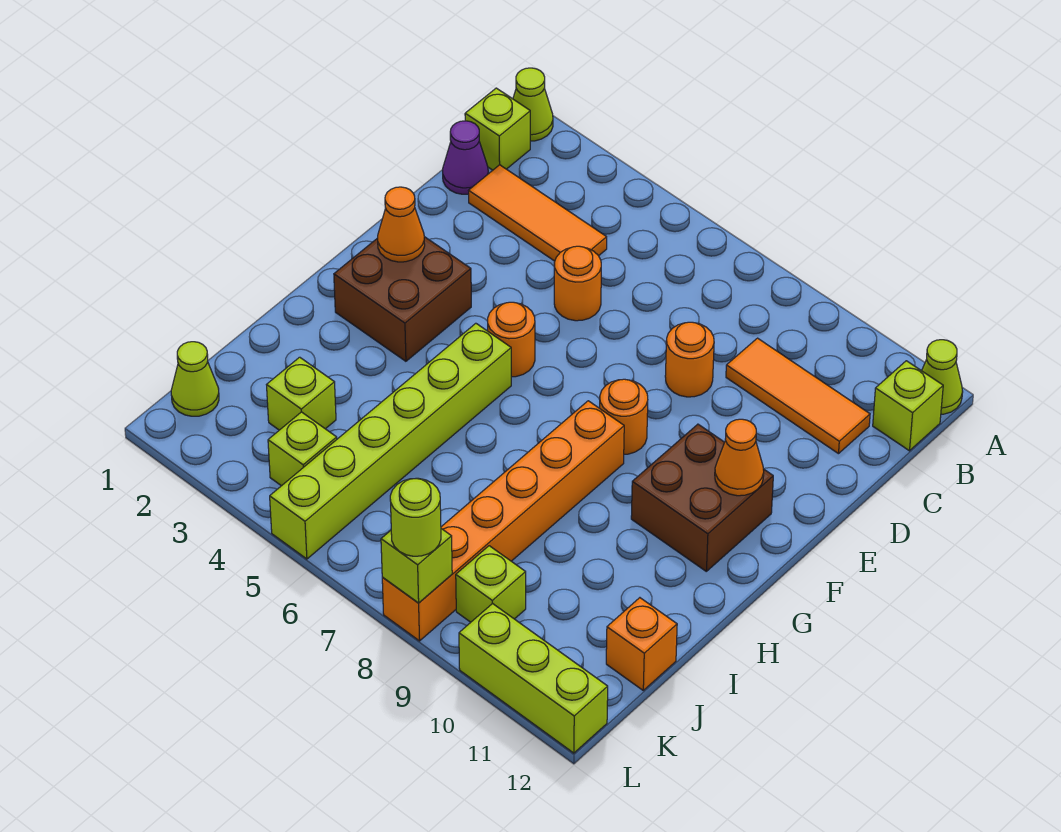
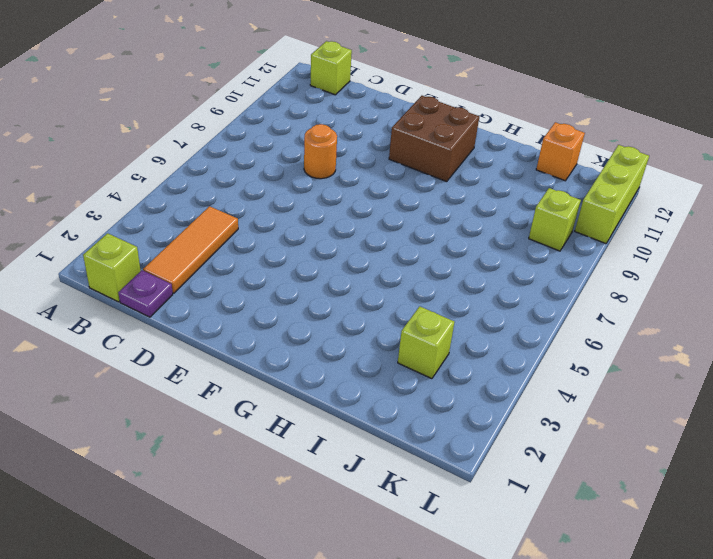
purple plate C1 level 1 -> purple cone C1 level 1
none -> lime cone A1 level 1
none -> lime cone A12 level 1
none -> orange tile C9:C11 level 1

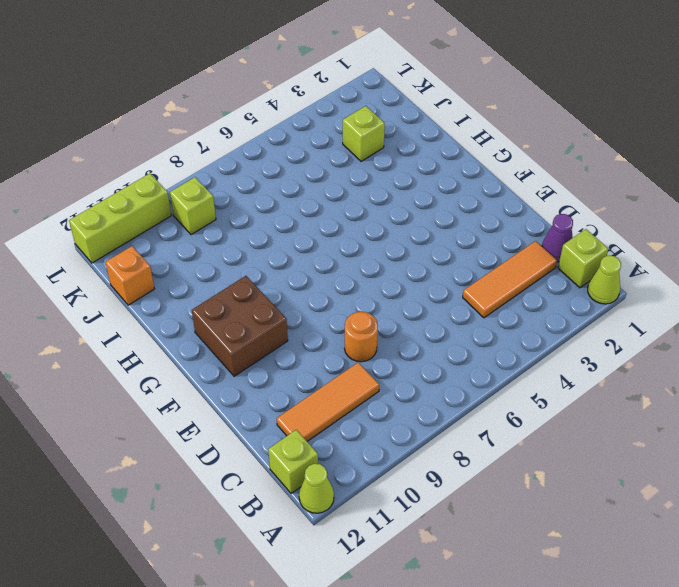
none -> orange round brick D5 level 1
none -> brown brick F2:G3 level 1
none -> orange round brick F5 level 1

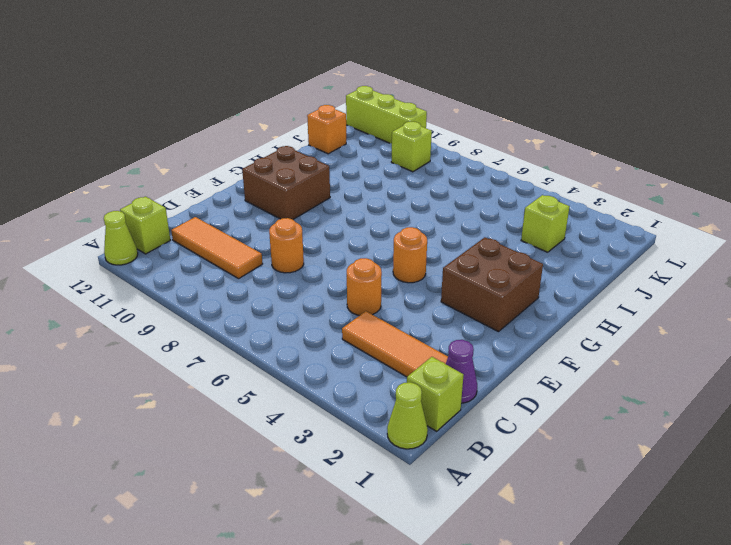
none -> orange round brick F8 level 1
none -> lime brick G5:L5 level 1
none -> orange brick G8:L8 level 1

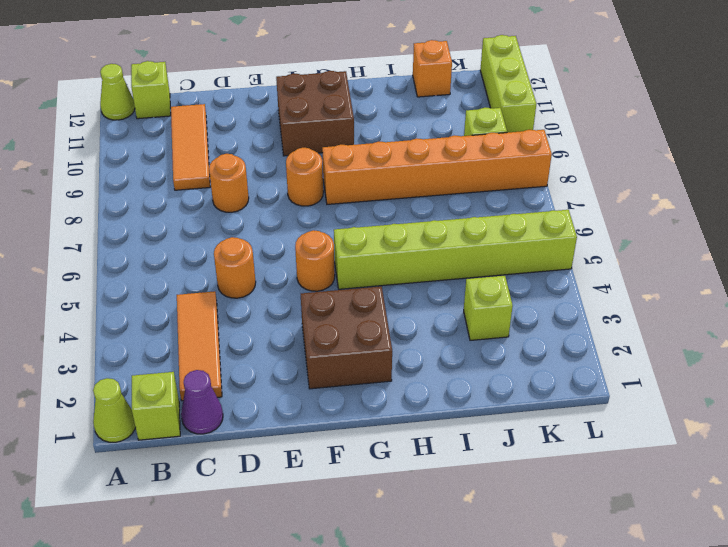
none -> lime cone K1 level 1
none -> lime brick K4 level 1
none -> orange cone F2 level 2

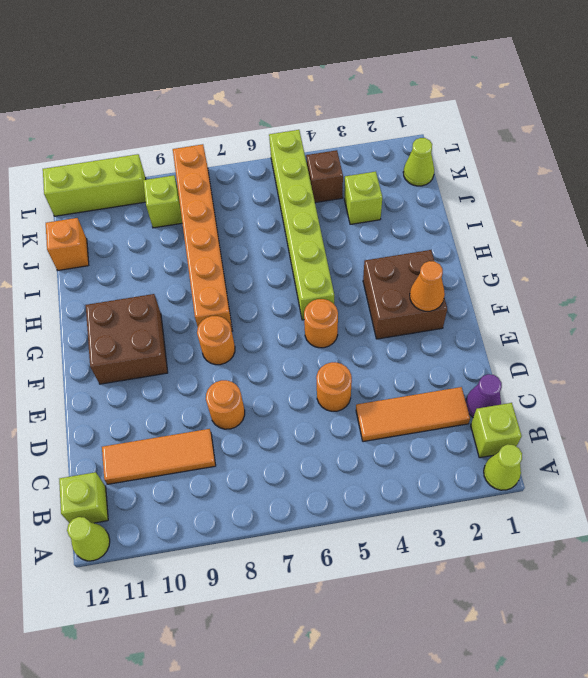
brown brick K4 level 1 -> lime brick K4 level 1
none -> orange cone F11 level 2
none -> lime brick L8 level 2
none -> lime round brick L8 level 3

